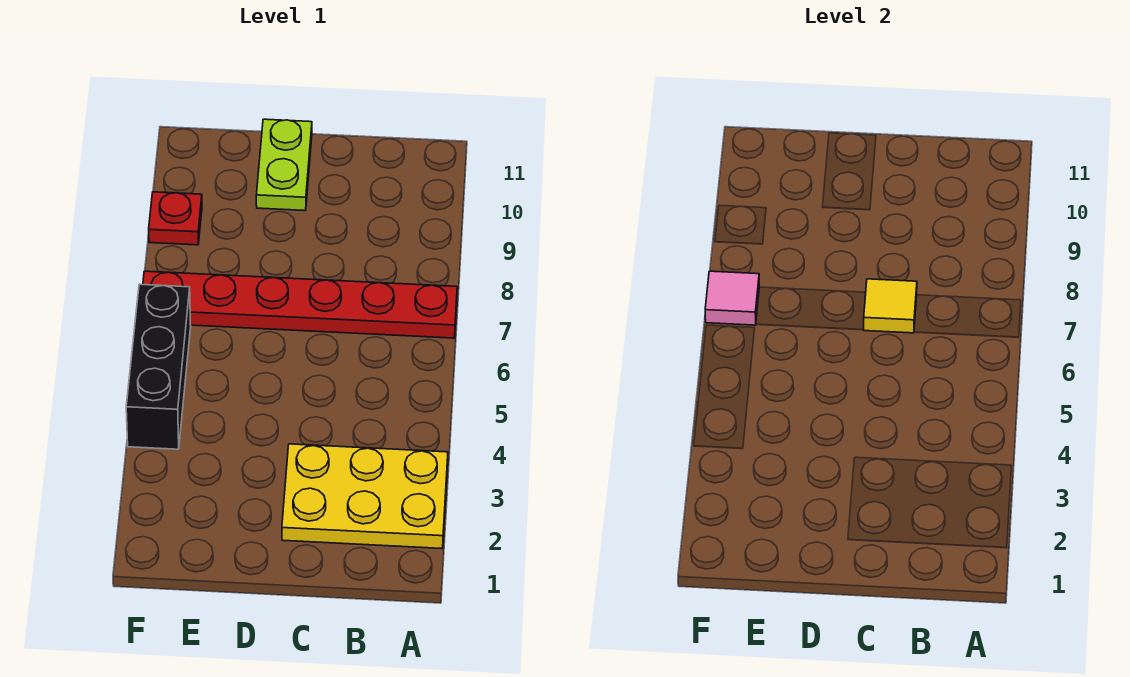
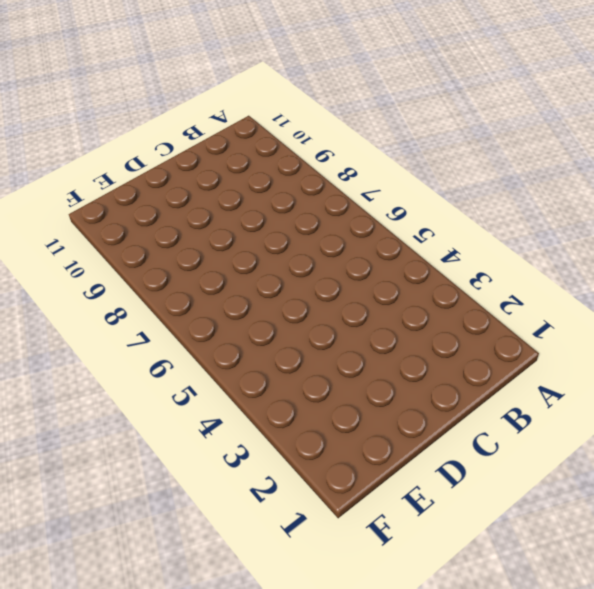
none -> yellow plate A2:C3 level 1
none -> red plate A7:F7 level 1

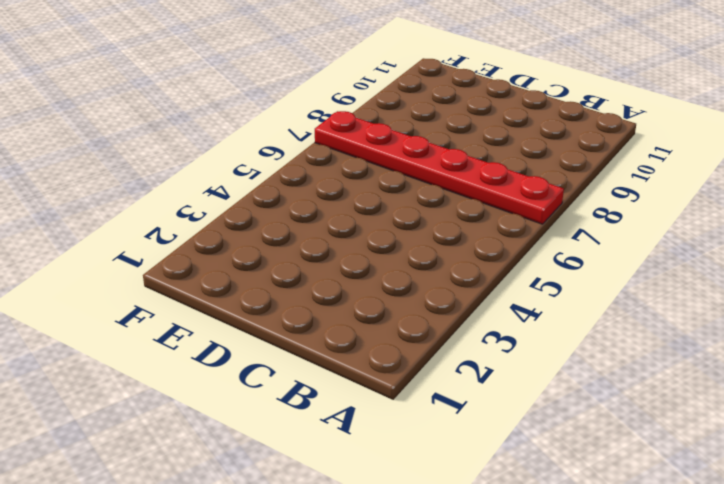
none -> yellow plate A2:C3 level 1
none -> lime plate D10:D11 level 1

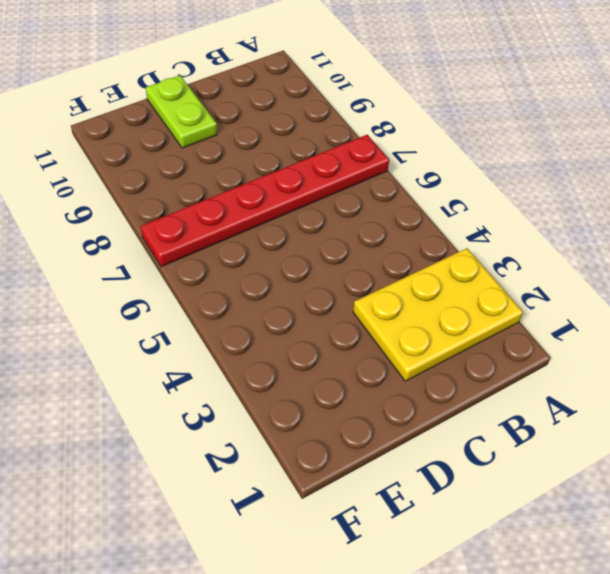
none -> black brick F4:F6 level 1
none -> red plate F9 level 1

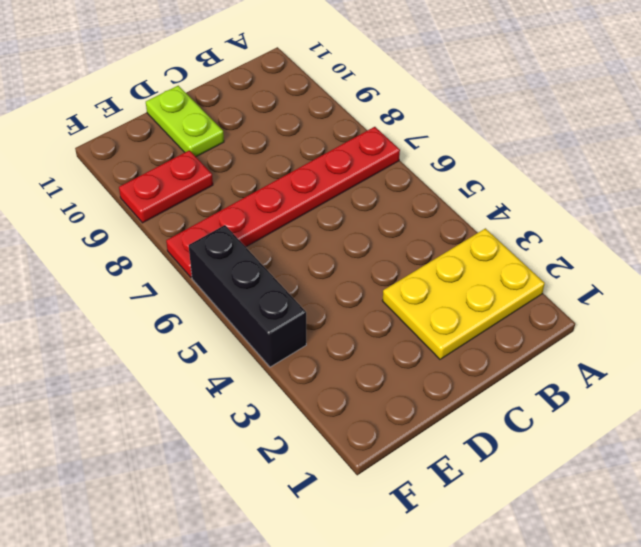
red plate E9:F9 level 1 -> red plate F9 level 1
none -> yellow tile C7 level 2
none -> pink tile F7 level 2

